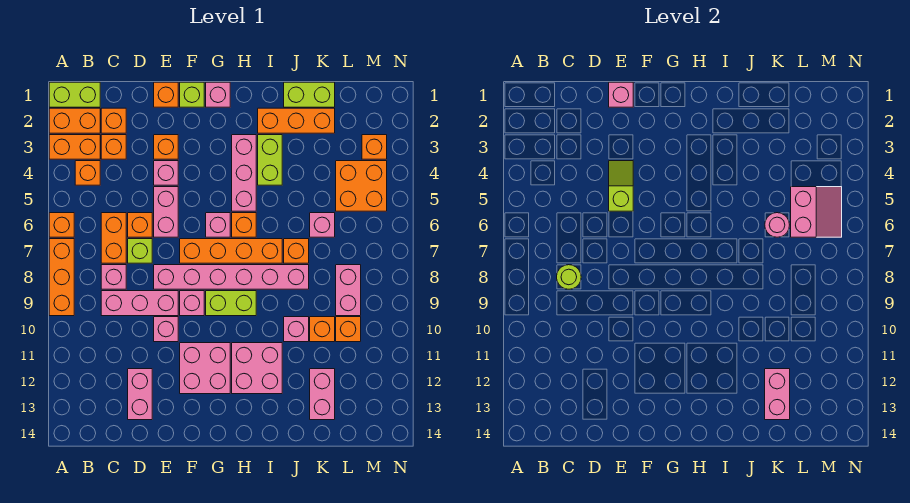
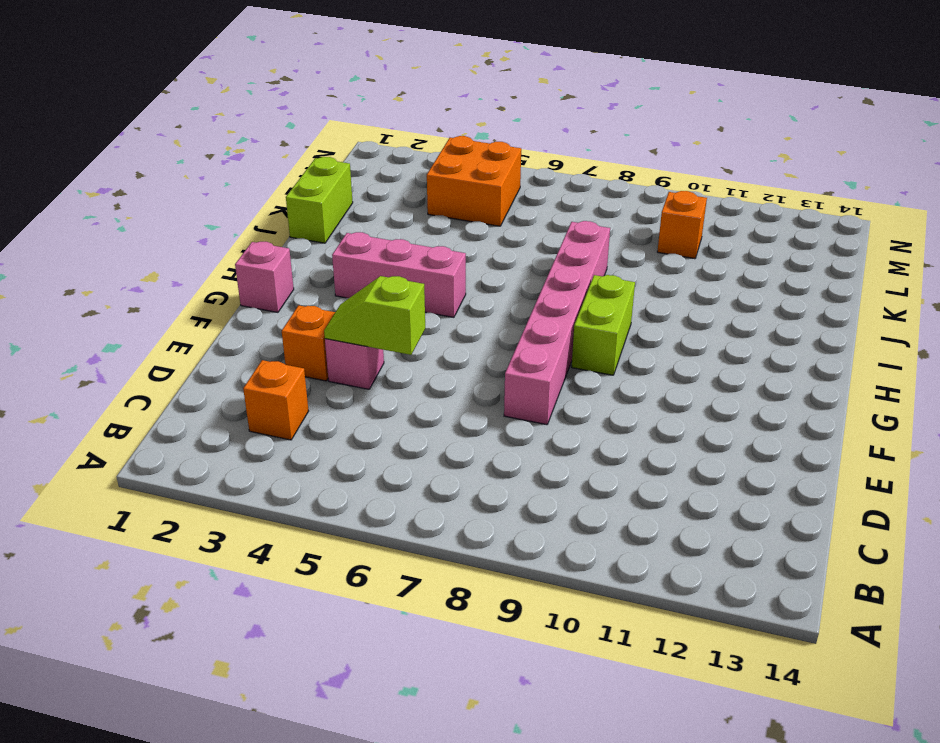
none -> lime brick A1:B1 level 1
none -> orange brick A2:B2 level 1
none -> orange brick A3:B3 level 1
none -> orange brick A6 level 1

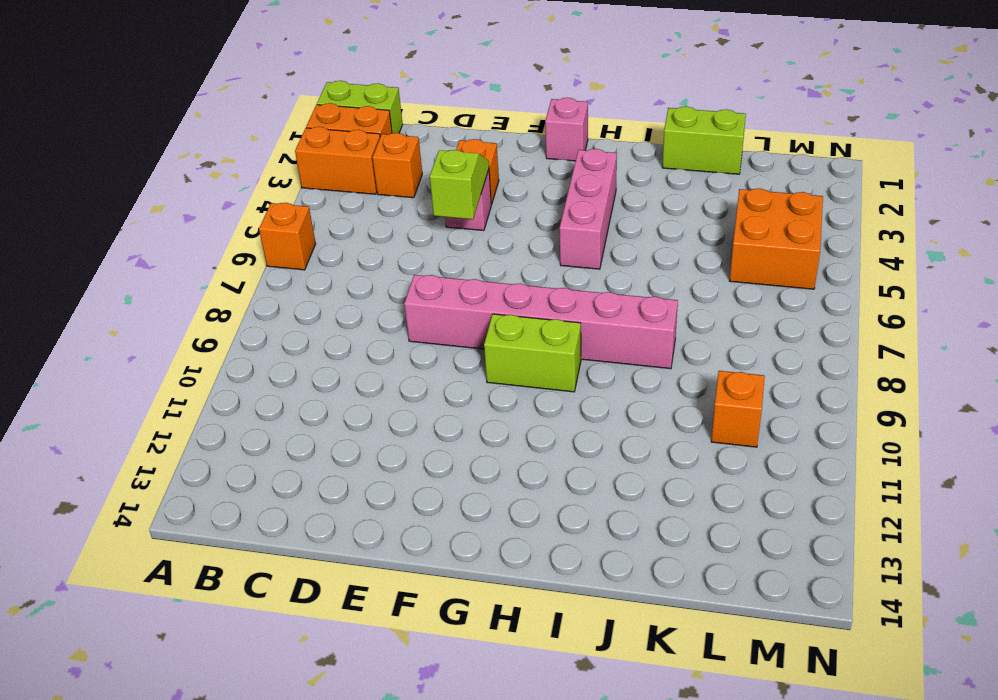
none -> orange brick A7:A9 level 1
none -> orange brick B4 level 1
none -> orange brick C2 level 1
none -> orange brick C6:C7 level 1

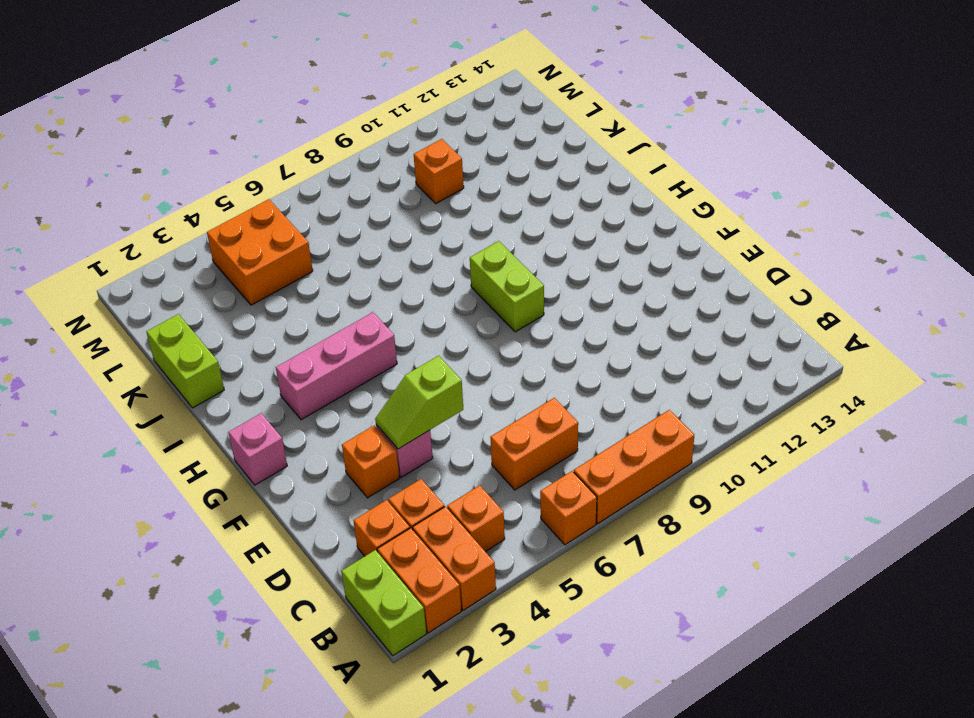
none -> pink brick C8 level 1
none -> pink brick C9:E9 level 1
none -> orange brick D6 level 1
none -> lime brick D7 level 1

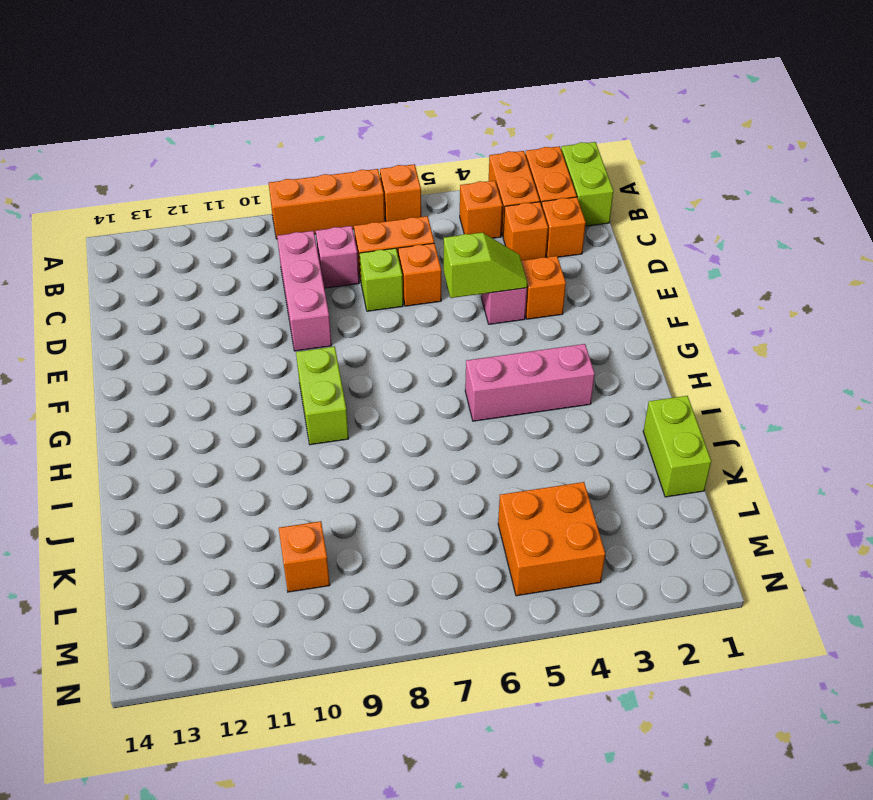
none -> pink brick D12:D13 level 1
none -> orange brick E1 level 1
none -> pink brick E5:E6 level 1
none -> pink brick E8:J8 level 1

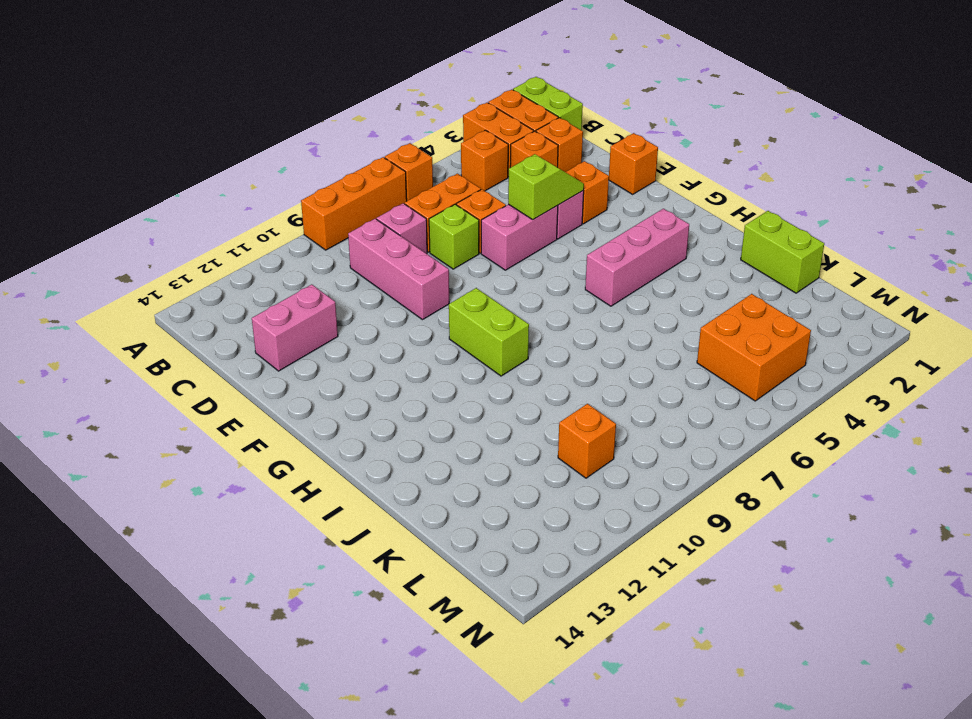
none -> pink brick E8:J8 level 1
none -> pink brick E10 level 1
none -> lime brick F1 level 1
none -> orange brick F7:I7 level 1

